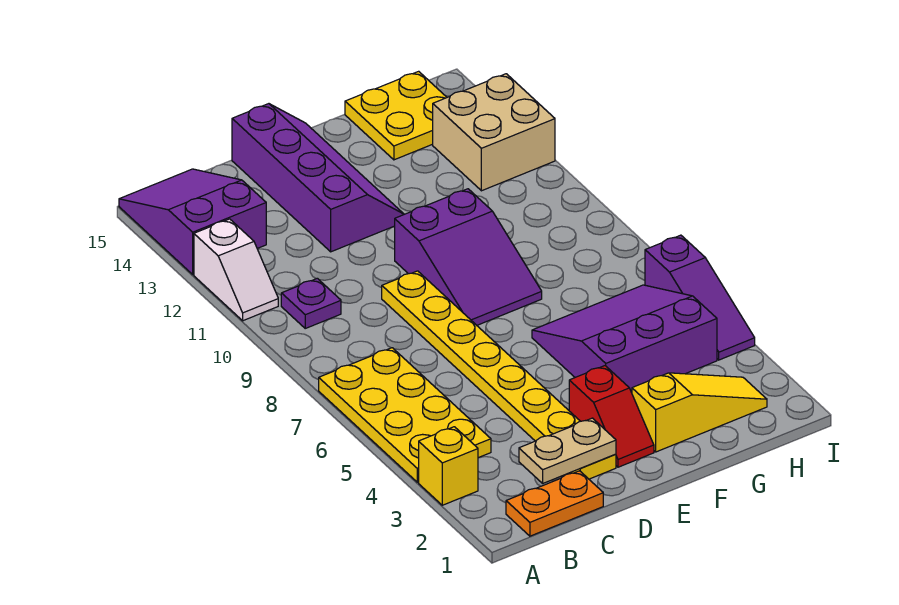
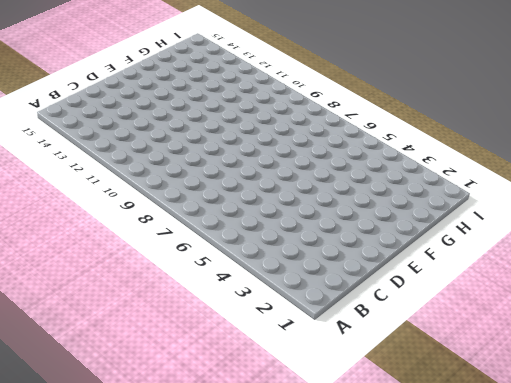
none -> yellow brick A3 level 1
none -> yellow plate A4:B7 level 1
none -> white slope A11:A12 level 1 top 12

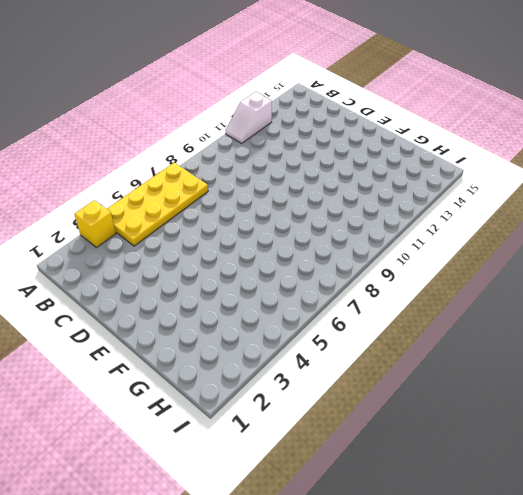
none -> purple slope A13:B15 level 1 top 13
none -> orange plate B1:C1 level 1
none -> purple plate B10 level 1

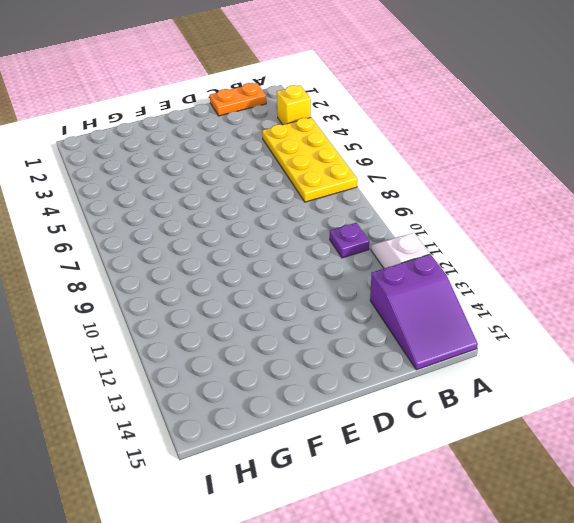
none -> yellow plate D2:D9 level 1
none -> purple slope D12:E15 level 1 top D
none -> red slope E2:E3 level 1 top 3

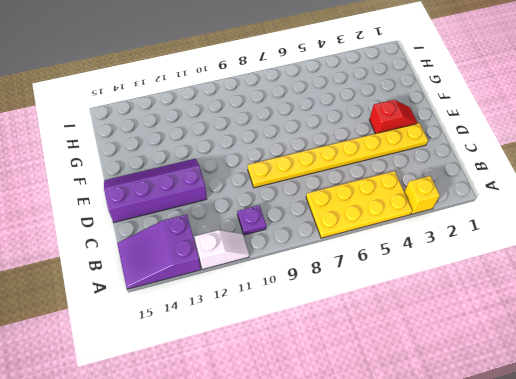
none -> orange plate B1:C1 level 1
none -> purple slope E8:F10 level 1 top 10
none -> yellow slope F2:H2 level 1 top F

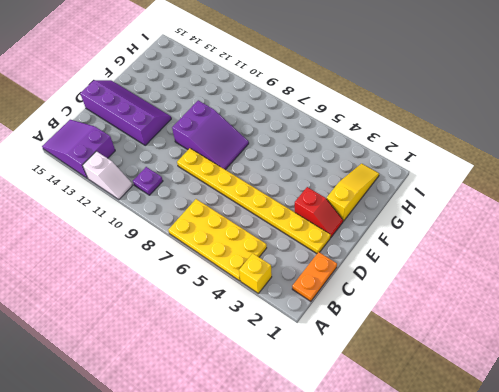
none -> purple slope F4:H6 level 1 top 4
none -> yellow plate G14:H15 level 1
none -> tan brick H12:I13 level 1

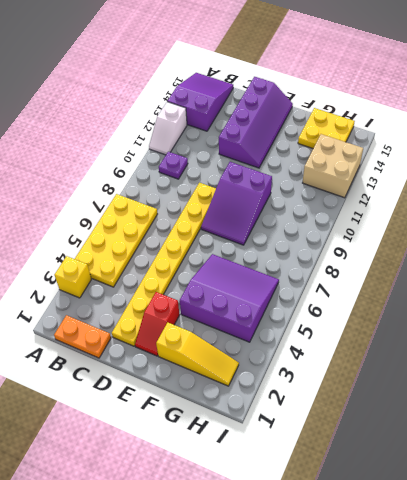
none -> purple slope I4:I6 level 1 top 6
none -> tan plate C2:D2 level 2

